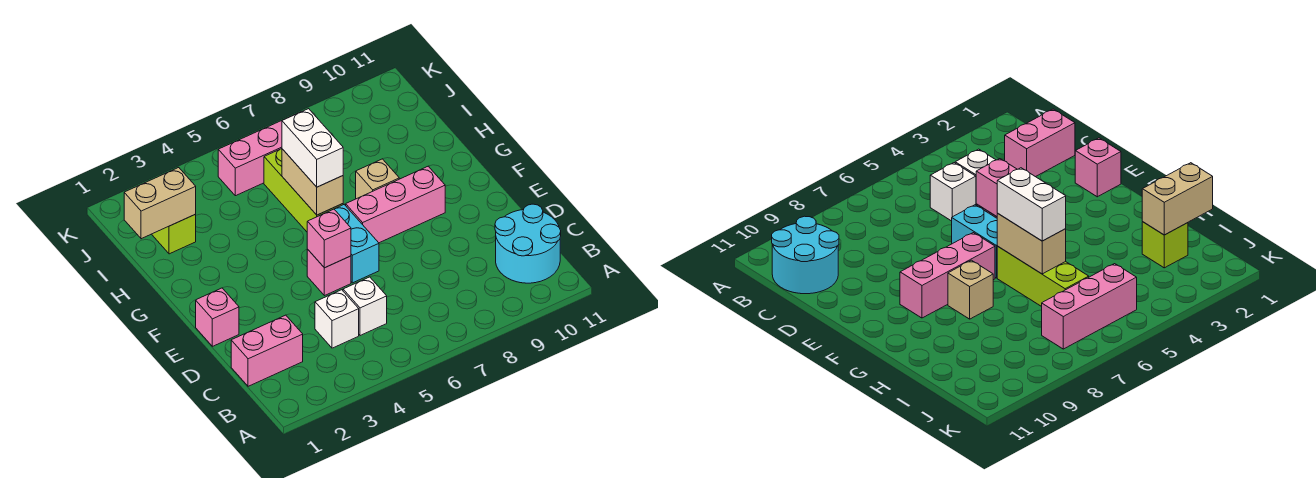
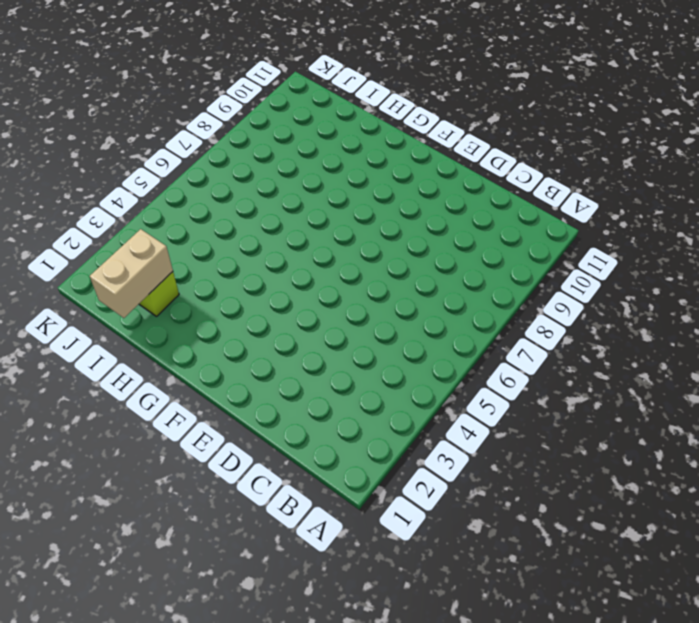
none -> cyan round brick B10:C11 level 1
none -> pink brick C1:C2 level 1
none -> white brick C4 level 1

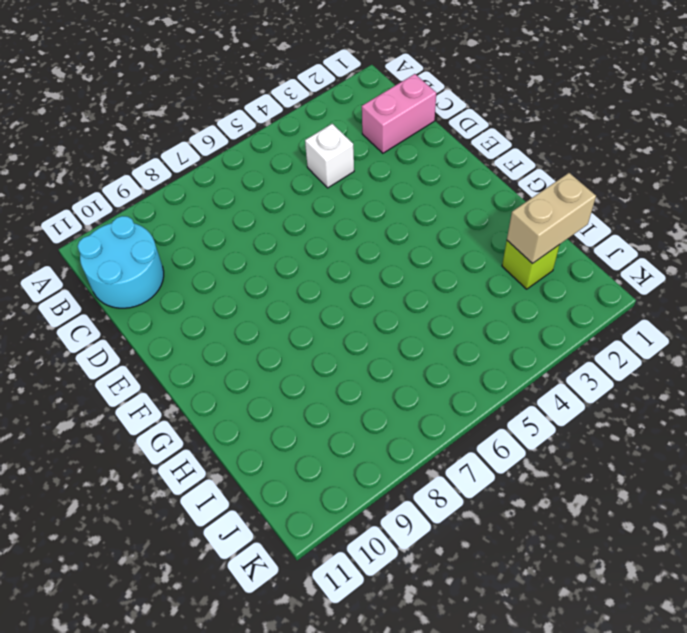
none -> white brick C5 level 1
none -> pink brick E1 level 1
none -> pink brick E5 level 1

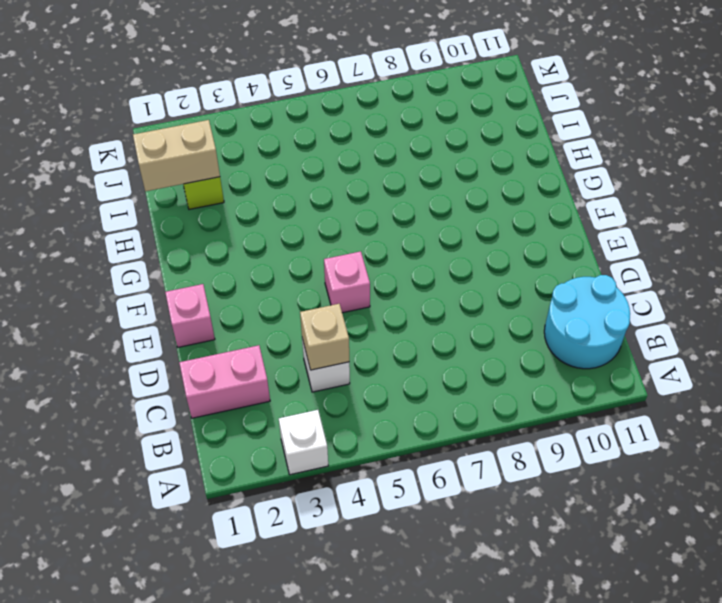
white brick A3 level 1 -> white brick C5 level 1
tan brick C4 level 2 -> tan brick G8 level 1
none -> cyan brick E6:F6 level 1
none -> pink brick F7:F9 level 1
none -> lime brick G6:I6 level 1

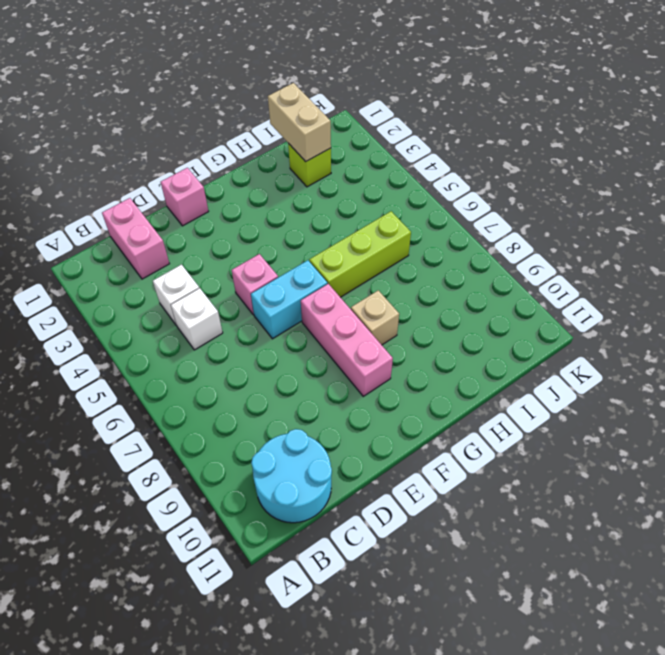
none -> pink brick J5:J7 level 1
none -> pink brick E5 level 2
none -> tan brick G6:H6 level 2

